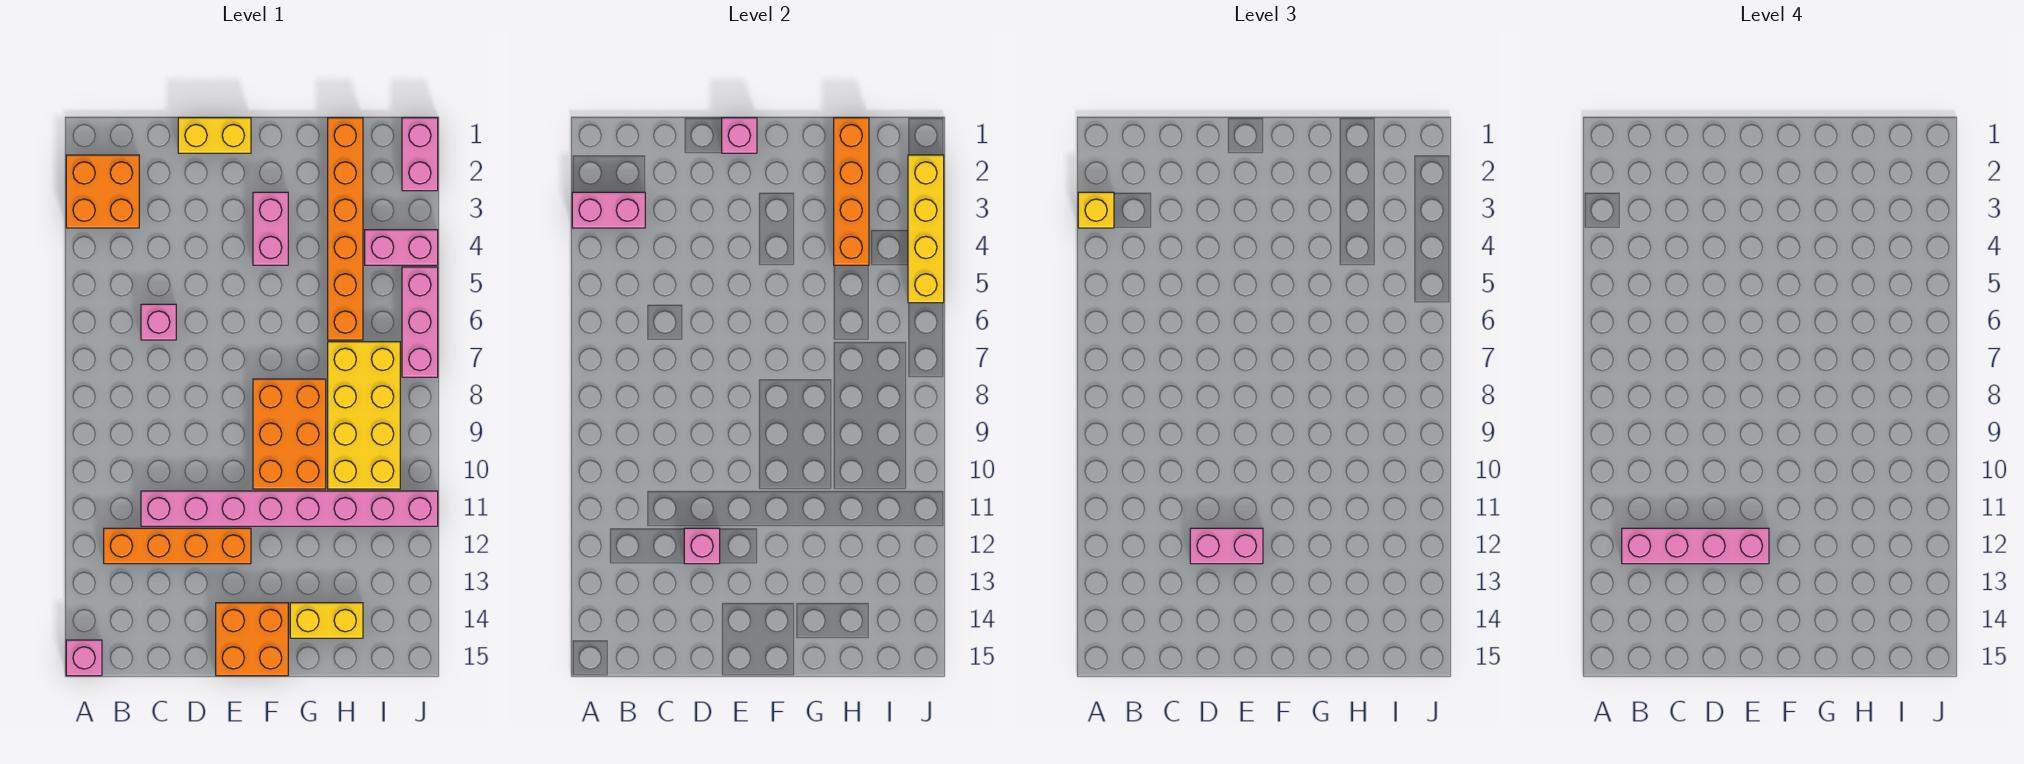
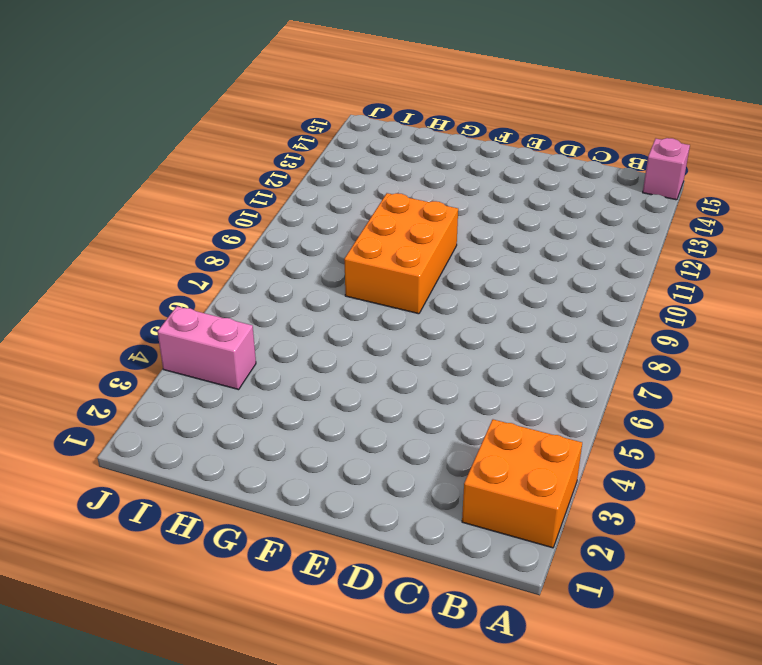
none -> orange brick B12:E12 level 1
none -> pink brick C6 level 1
none -> pink brick C11:J11 level 1

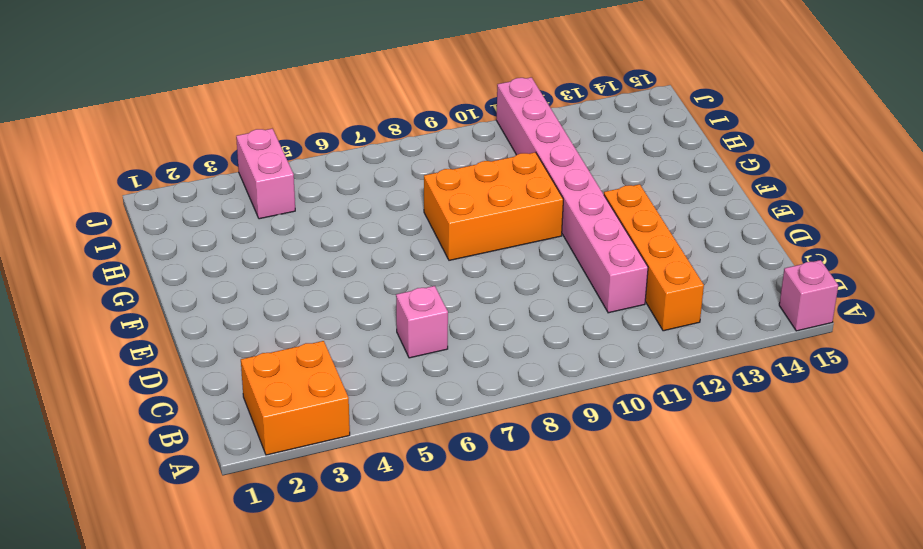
none -> yellow brick D1:E1 level 1
none -> orange brick E14:F15 level 1
none -> pink brick F3:F4 level 1

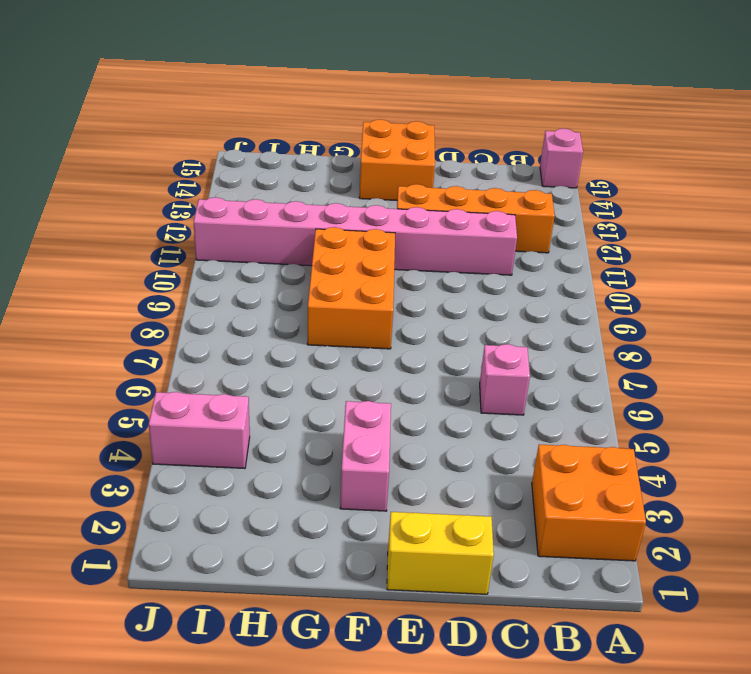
none -> yellow brick G14:H14 level 1
none -> orange brick H1:H6 level 1
none -> yellow brick H7:I10 level 1

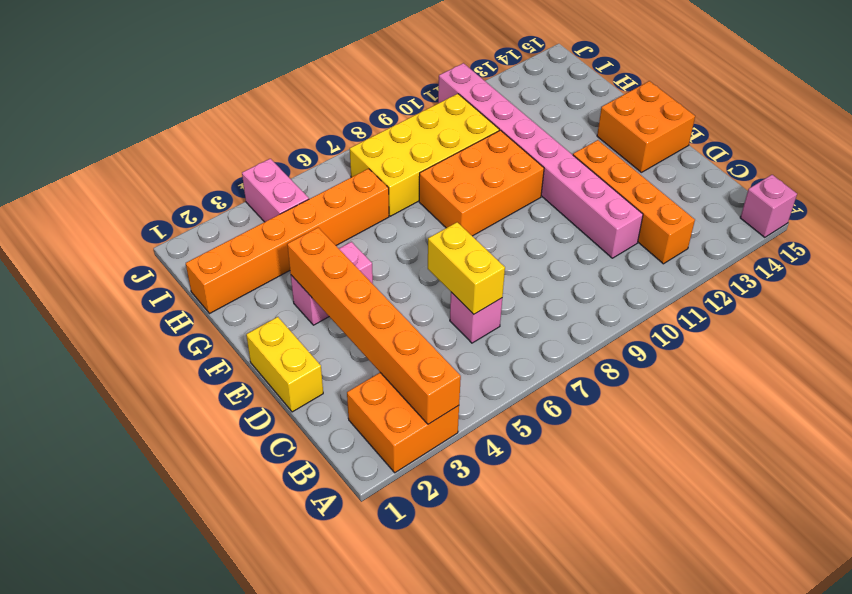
orange brick A3:F3 level 2 -> pink brick A3:B3 level 2
yellow brick C6:D6 level 2 -> yellow brick G14:H14 level 1
none -> pink brick J1:J2 level 1
none -> pink brick J5:J7 level 1
none -> pink brick D12 level 2

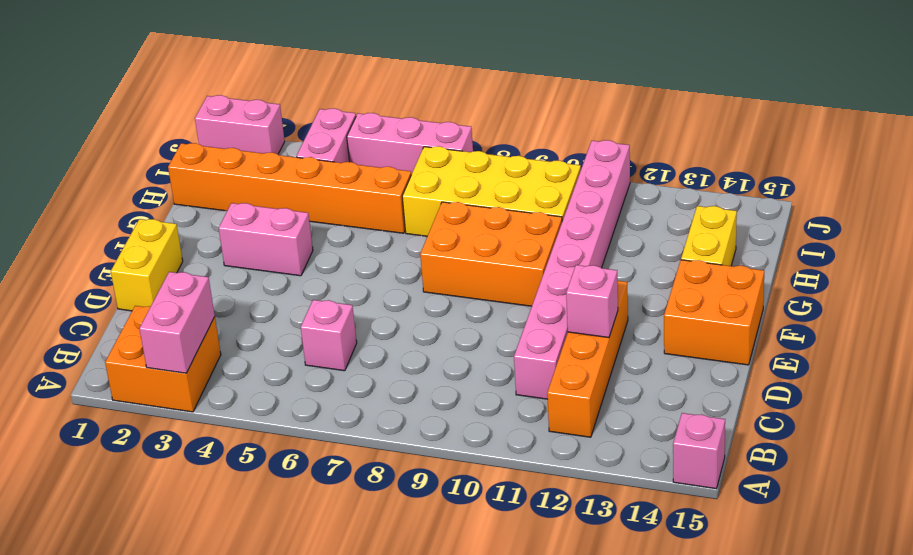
none -> pink brick E1 level 2
none -> orange brick H1:H4 level 2
none -> yellow brick J2:J5 level 2

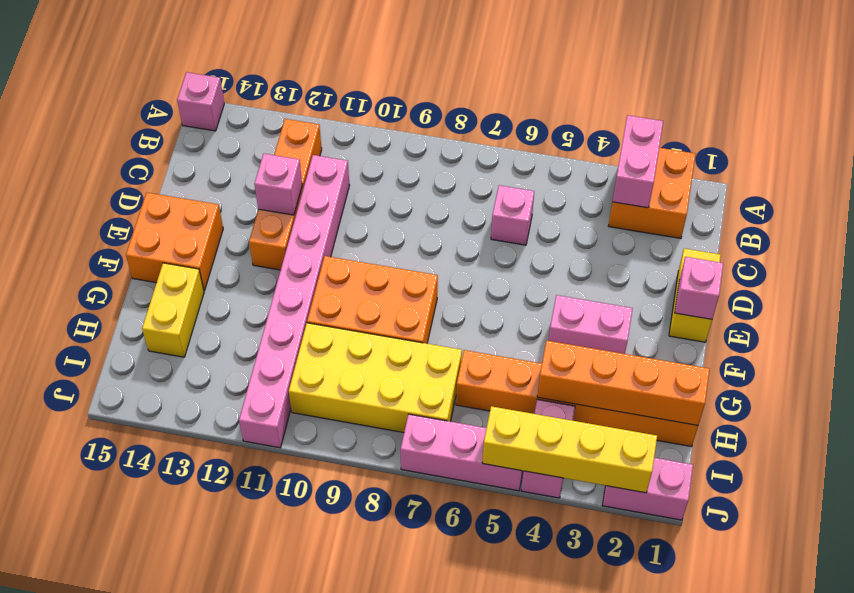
none -> yellow brick A3 level 3
none -> pink brick D12:E12 level 3
none -> pink brick B12:E12 level 4

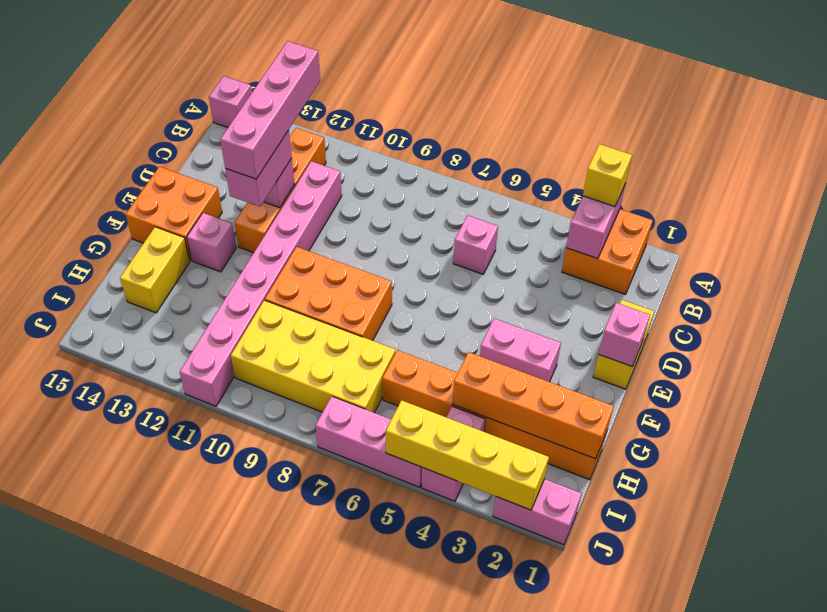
pink brick F13 level 1 -> none

